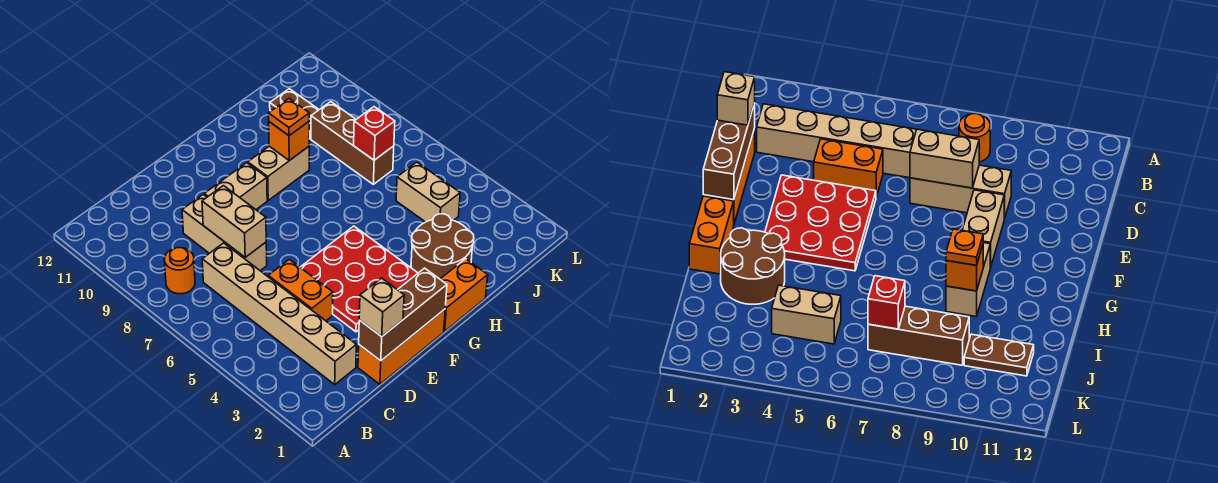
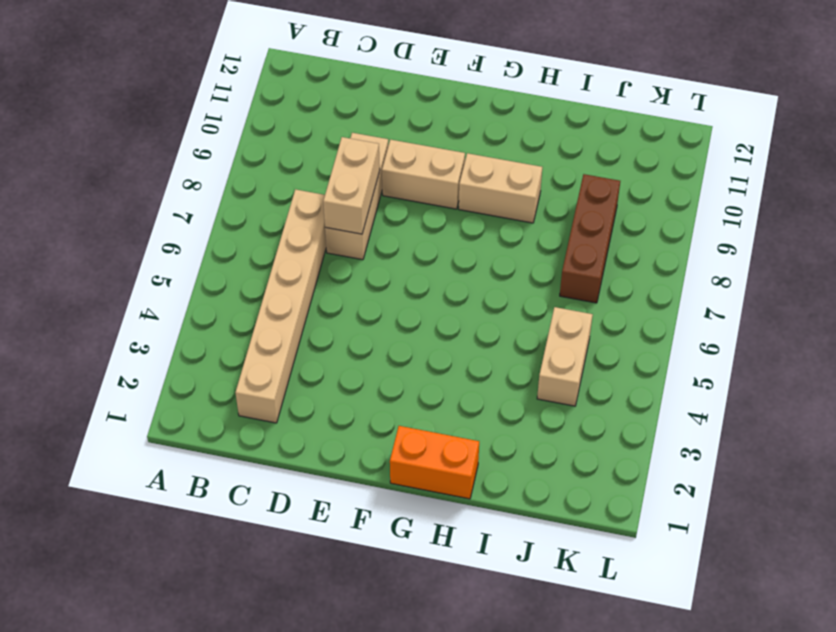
none -> orange round brick B8 level 1
none -> orange brick D1:F1 level 1
none -> orange brick D4:D5 level 1

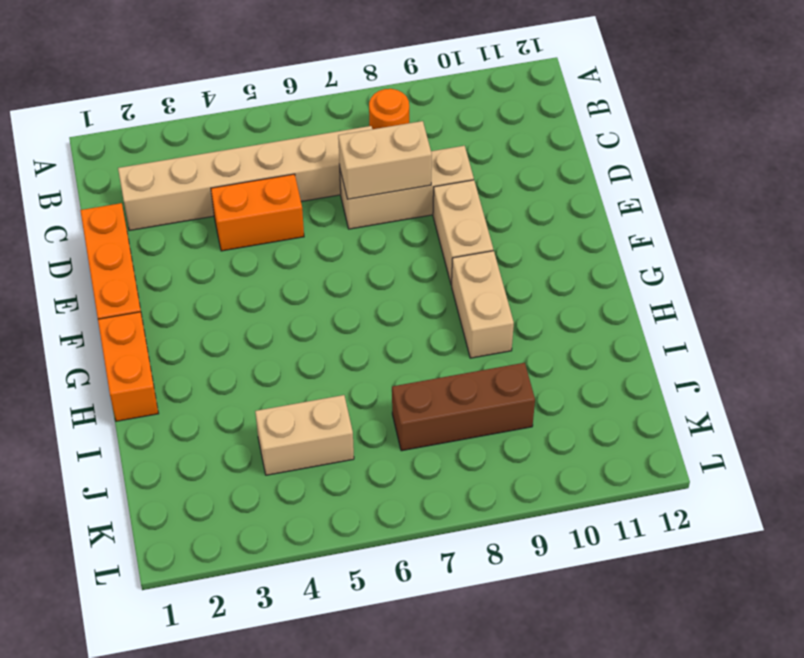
none -> red plate E3:G5 level 1
none -> brown round brick H2:I3 level 1
none -> brown plate J10:J11 level 1

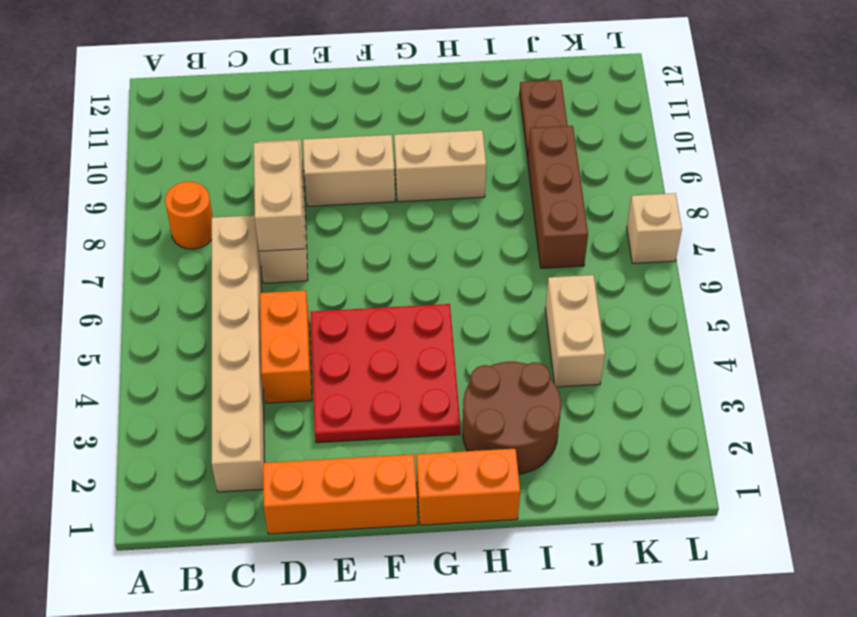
tan brick L7 level 1 -> tan brick D1 level 3
none -> brown brick D1:F1 level 2
none -> orange brick H9 level 2
none -> red brick J7 level 2

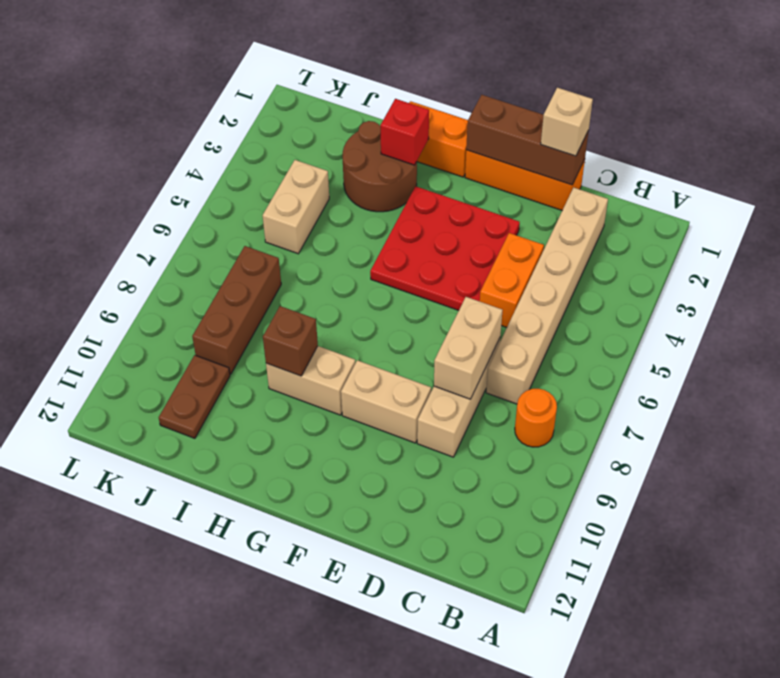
red brick H2 level 2 -> red brick J7 level 2
brown brick H9 level 2 -> orange brick H9 level 2
none -> orange plate H9 level 3

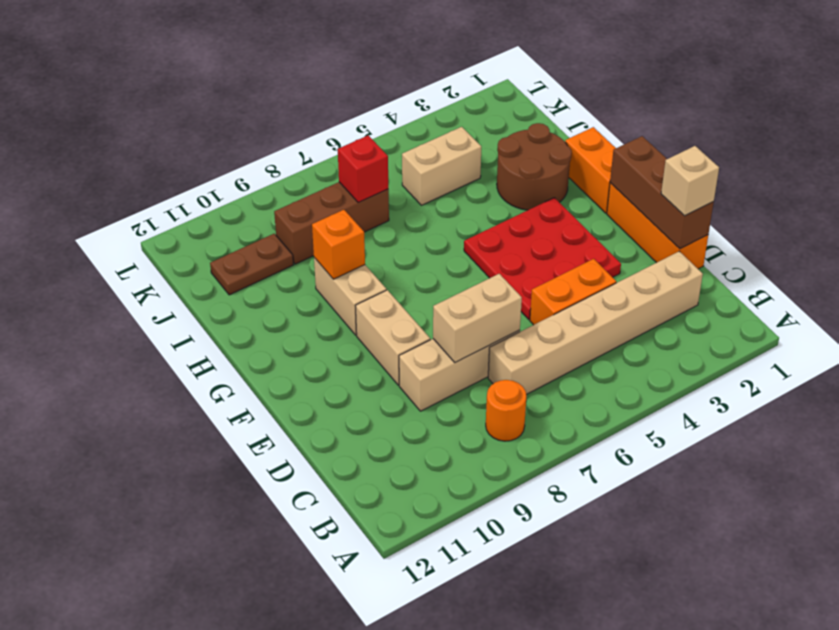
none -> orange plate H9 level 3

